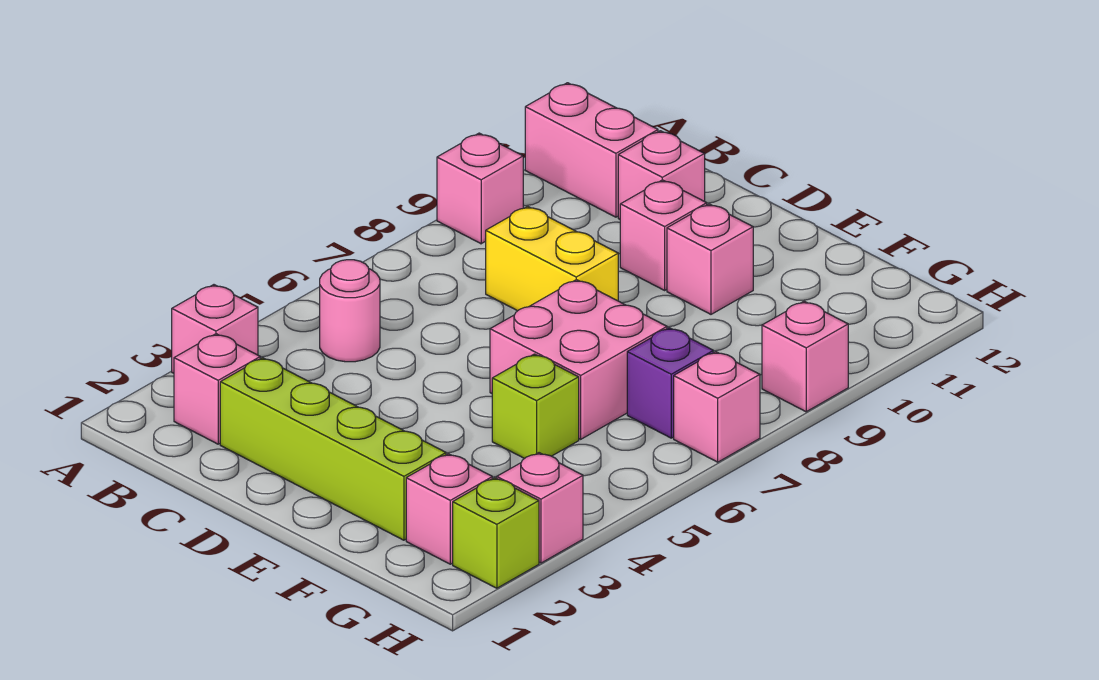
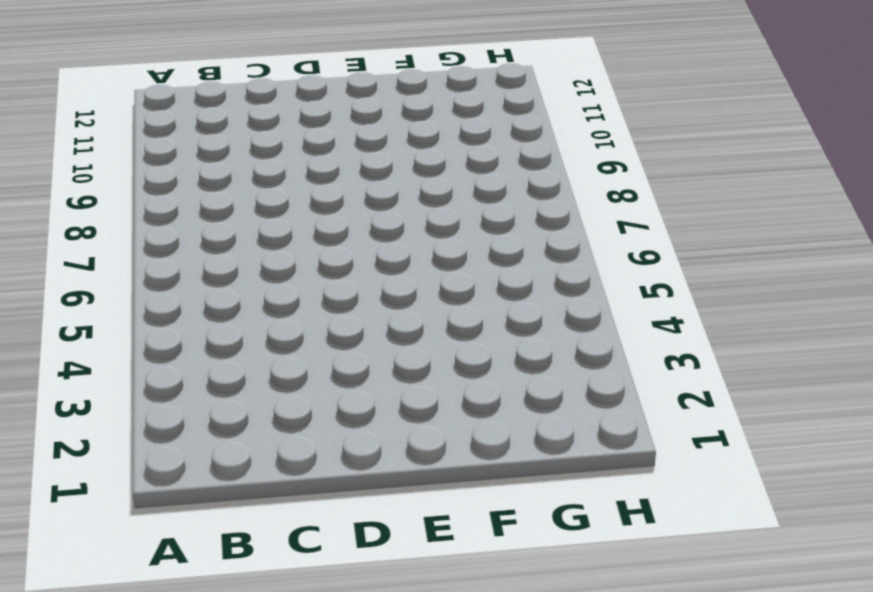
none -> pink brick A3 level 1
none -> pink brick A9 level 1
none -> pink brick A11:B11 level 1

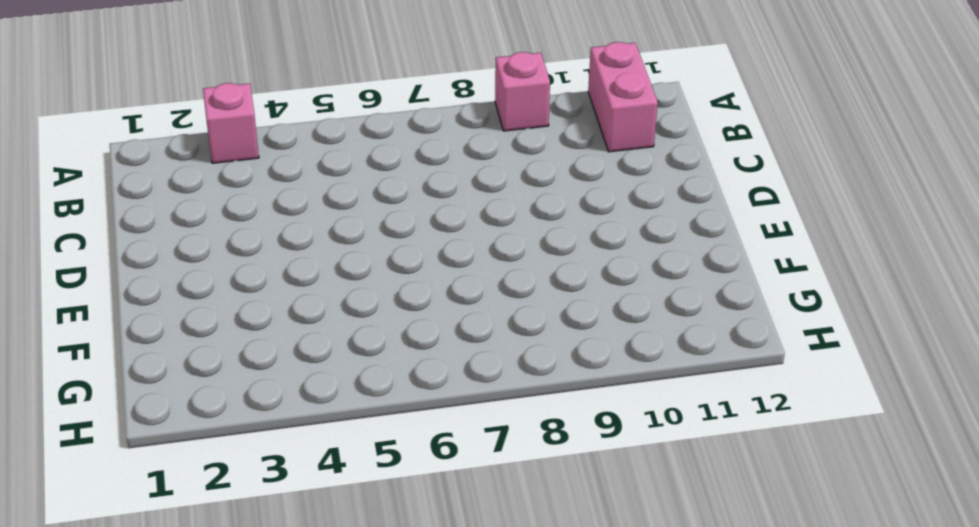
none -> pink brick B2 level 1
none -> pink round brick B5 level 1
none -> lime brick C2:F2 level 1

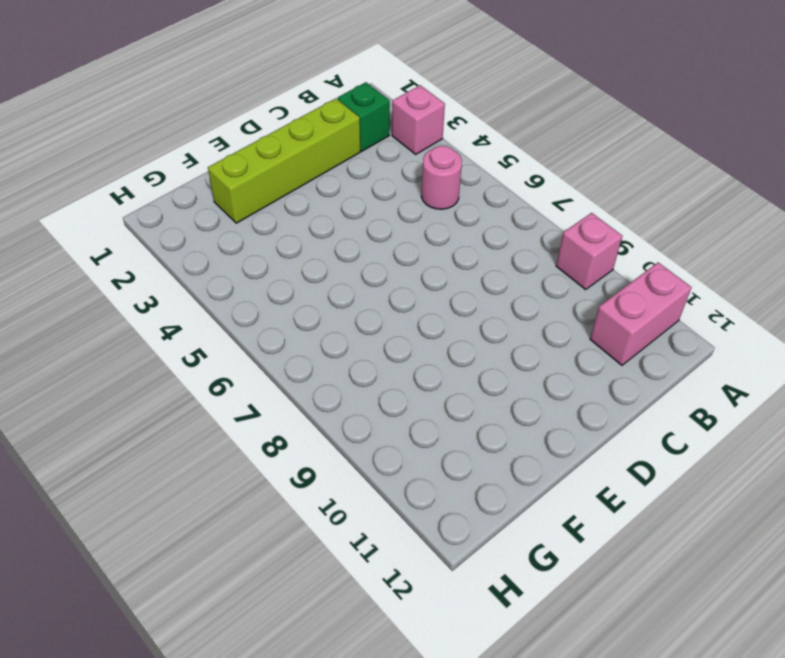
green brick B2 level 1 -> pink brick B2 level 1
none -> yellow brick C8:D8 level 1
none -> pink brick C11 level 1
none -> pink brick D10 level 1

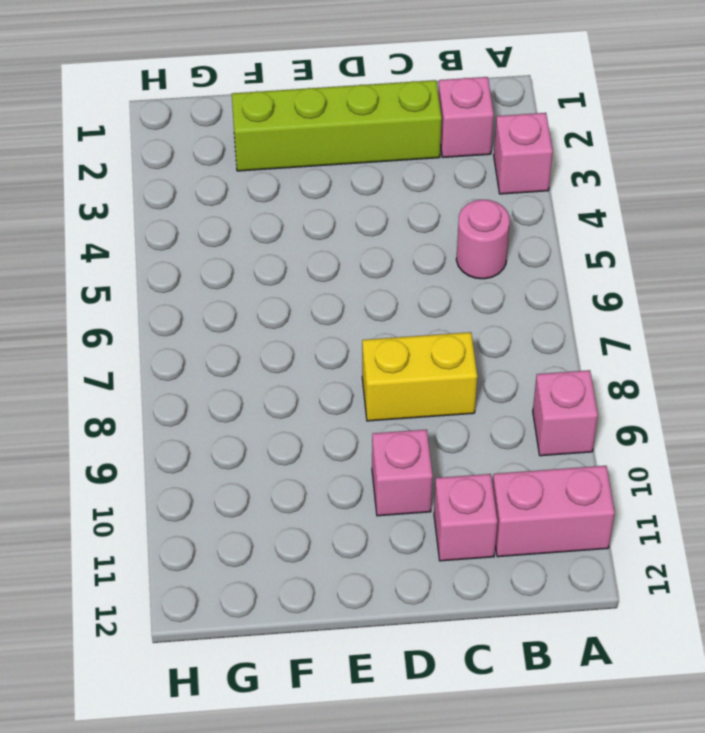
none -> pink brick E6:F7 level 1
none -> pink brick E10 level 1
none -> lime brick F5 level 1

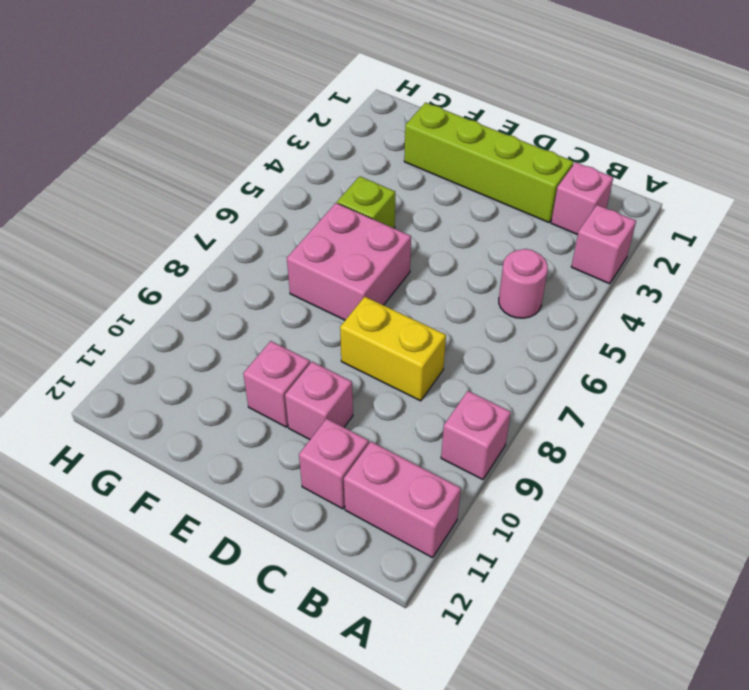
none -> pink brick G2 level 1
none -> purple brick G7 level 1
none -> lime brick H2 level 1

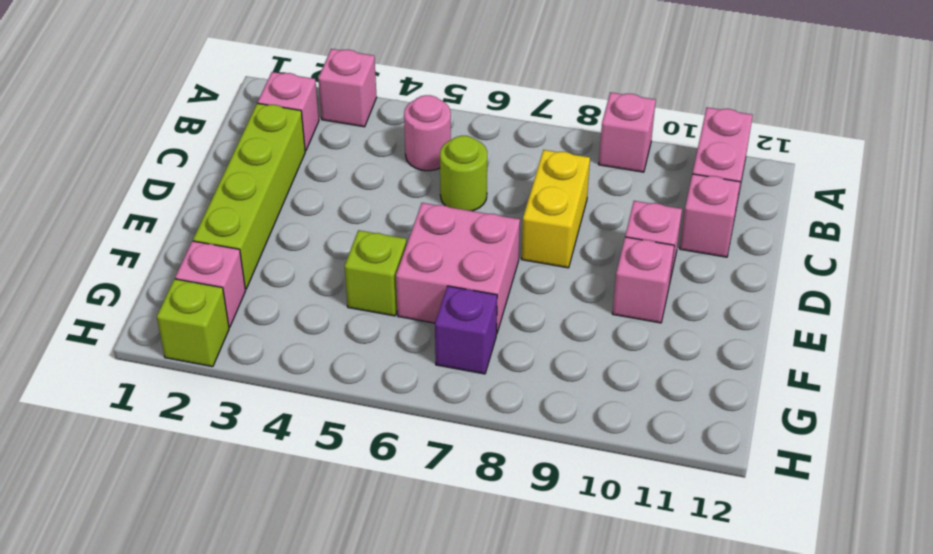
lime round brick C6 level 1 -> none
none -> pink brick H3 level 1
none -> pink brick H7 level 1
none -> pink brick H9 level 1

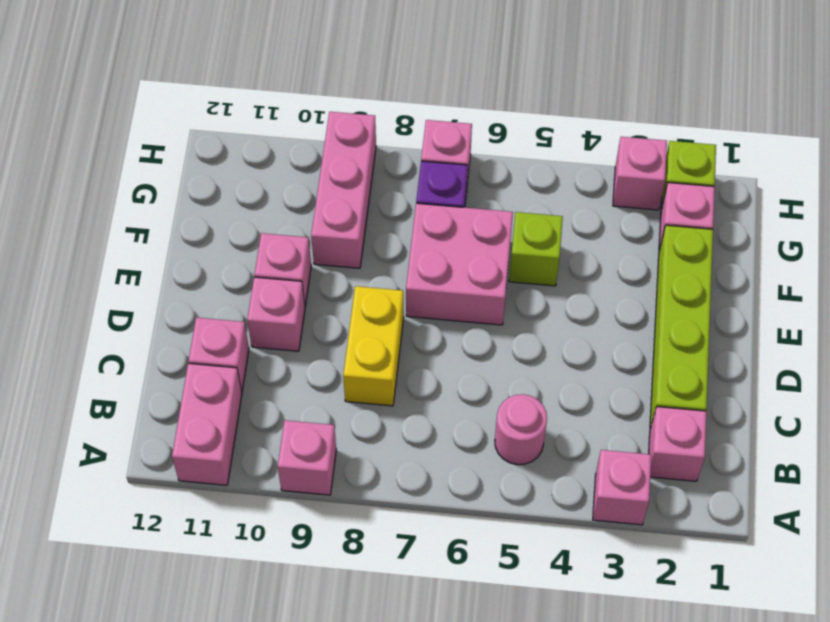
pink brick F9:H9 level 1 -> pink brick H9 level 1

